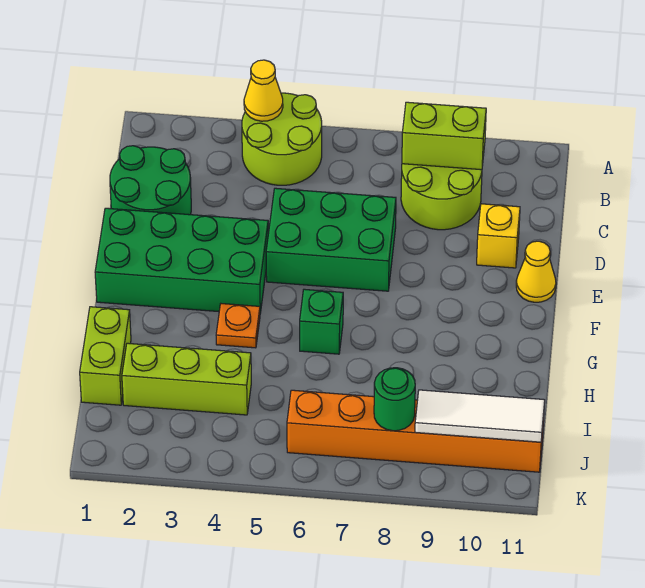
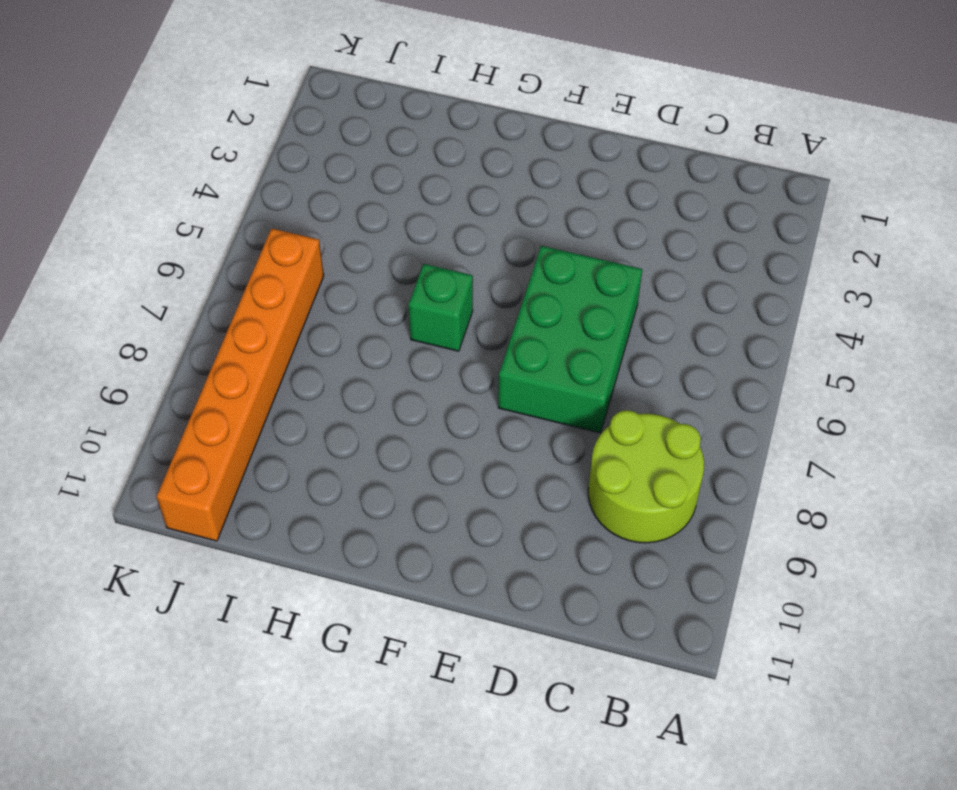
none -> lime round brick A4:B5 level 1
none -> green round brick C1:D2 level 1
none -> yellow brick D10 level 1

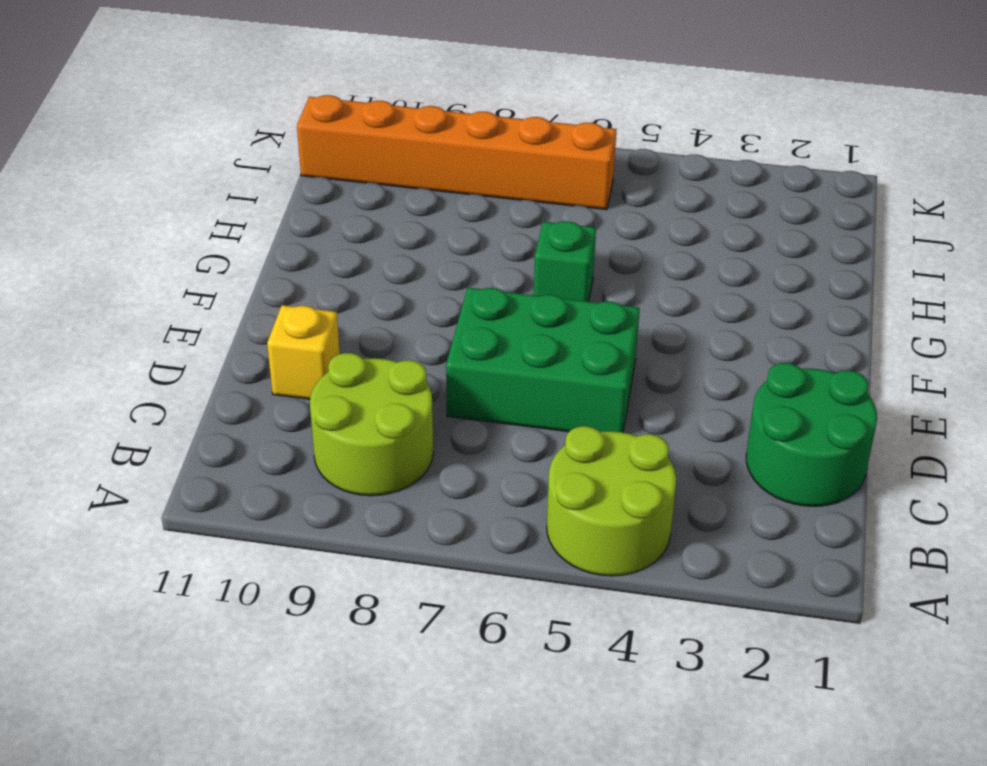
none -> green brick E1:F4 level 1
none -> yellow cone E11 level 1
none -> orange plate G4 level 1

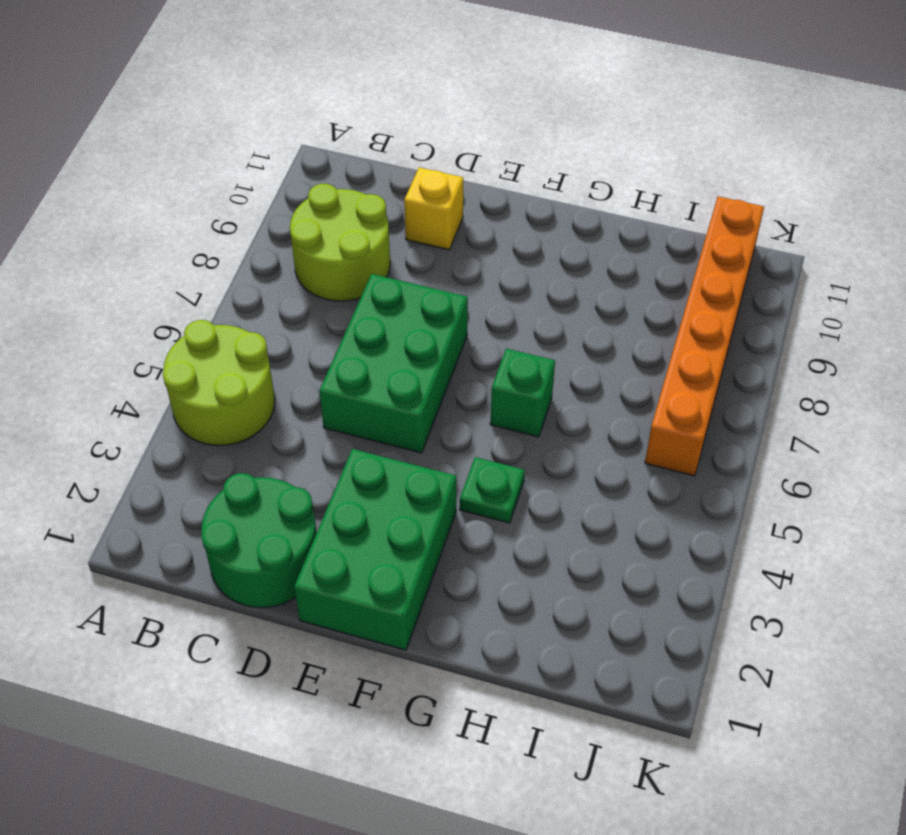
green brick E1:F3 level 1 -> green brick E1:F4 level 1
green plate G4 level 1 -> orange plate G4 level 1
none -> yellow cone E11 level 1
none -> lime brick H1:I1 level 1
none -> lime brick I2:I4 level 1

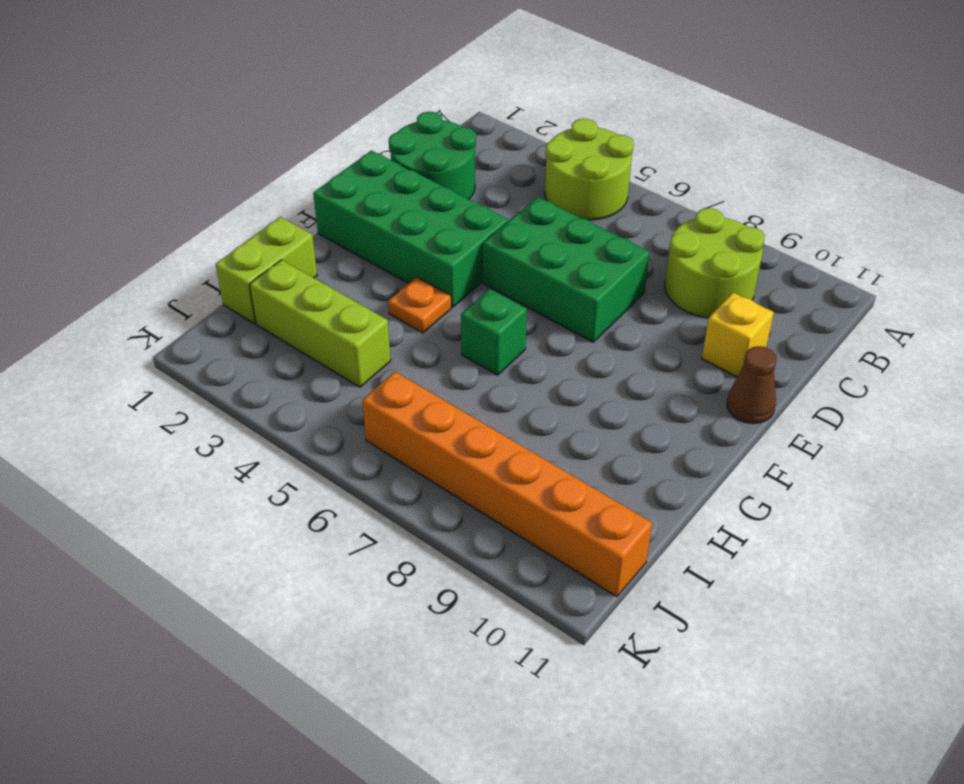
brown cone E11 level 1 -> yellow cone E11 level 1
none -> yellow cone A4 level 2
none -> lime brick B8:B9 level 2
none -> green round brick J8 level 2

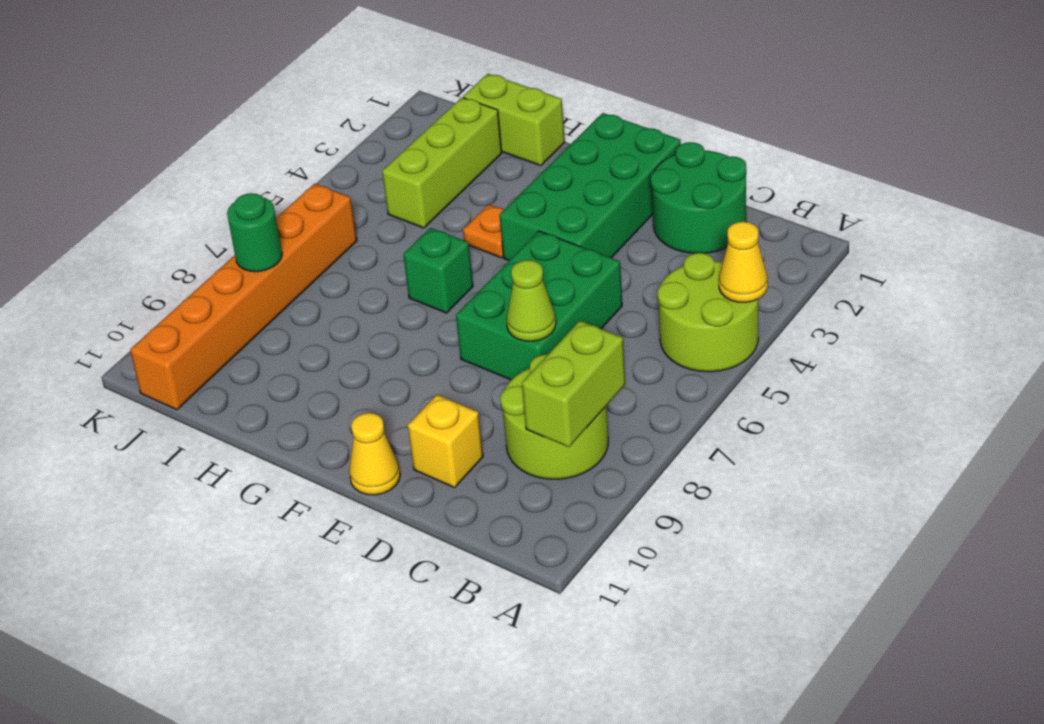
lime cone D7 level 2 -> none
none -> white tile J9:J11 level 2

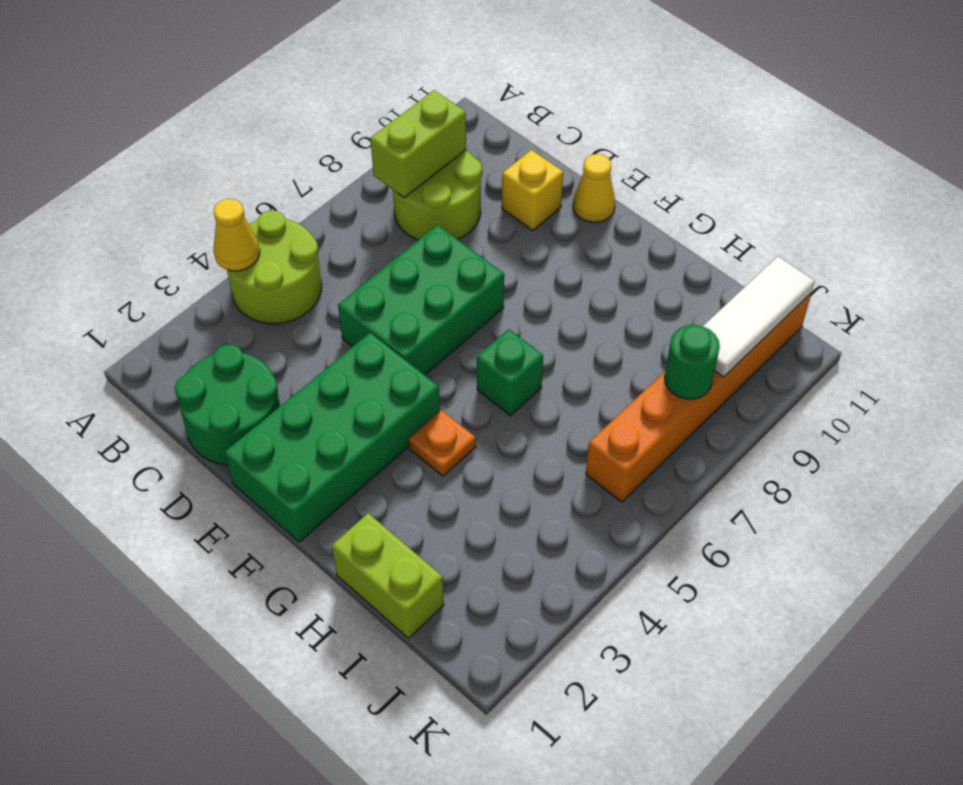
none -> lime brick I2:I4 level 1

